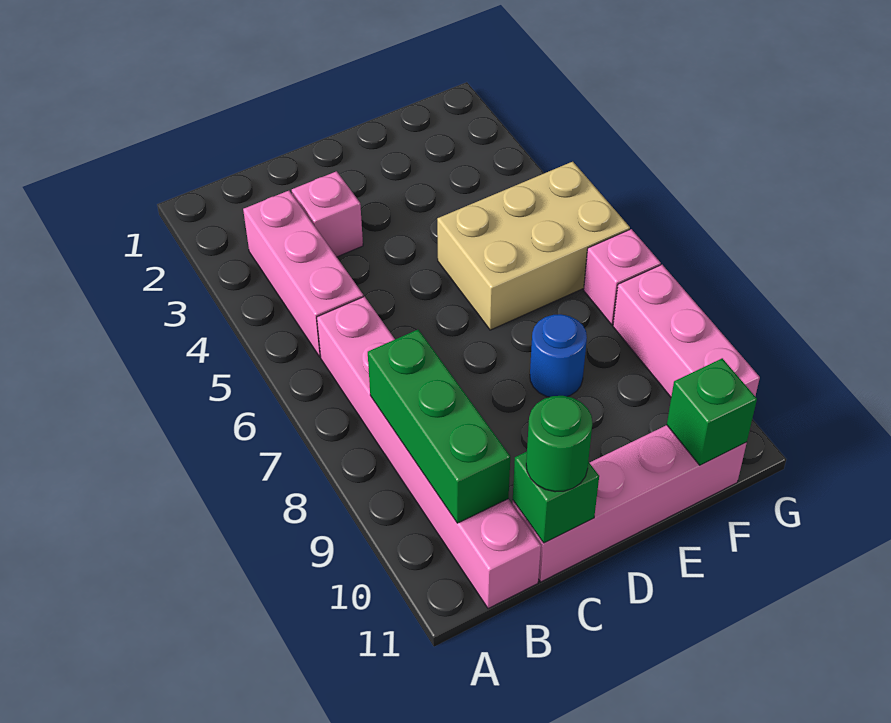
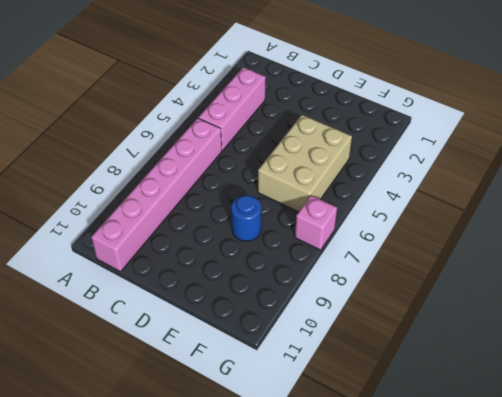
tan brick E4:F6 level 1 -> tan brick E5:G6 level 1
none -> pink brick C3 level 1
none -> pink brick C11:F11 level 1
none -> pink brick G8:G10 level 1

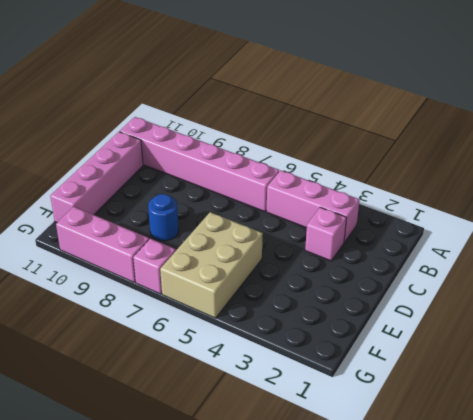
none -> green brick B8:B10 level 2
none -> green brick C11 level 2
none -> green brick F11 level 2

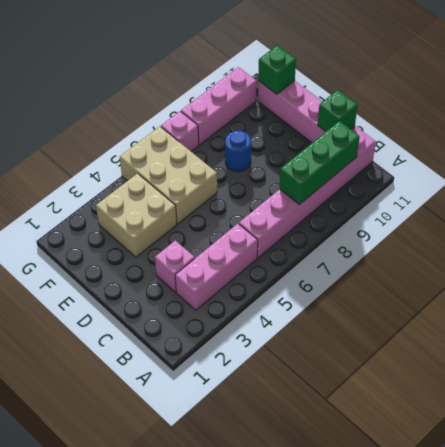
tan brick E3:F4 level 1 -> none
none -> green round brick C11 level 3

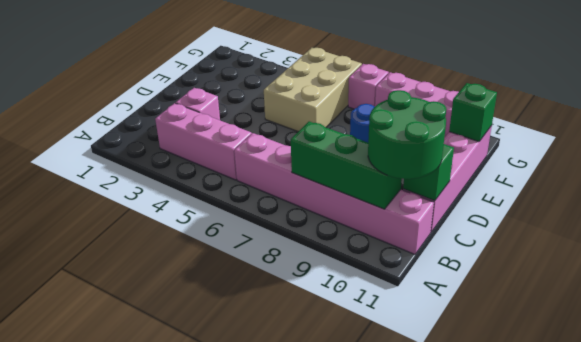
green round brick B10:C11 level 3 -> green round brick C11 level 3

